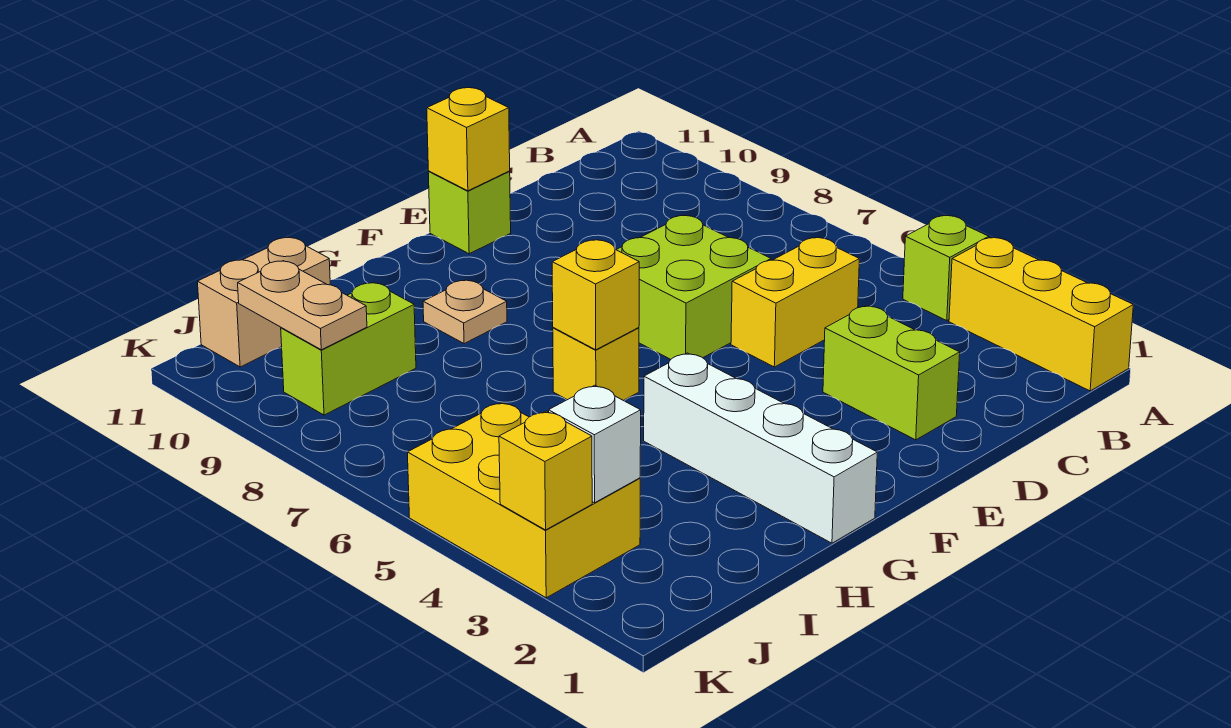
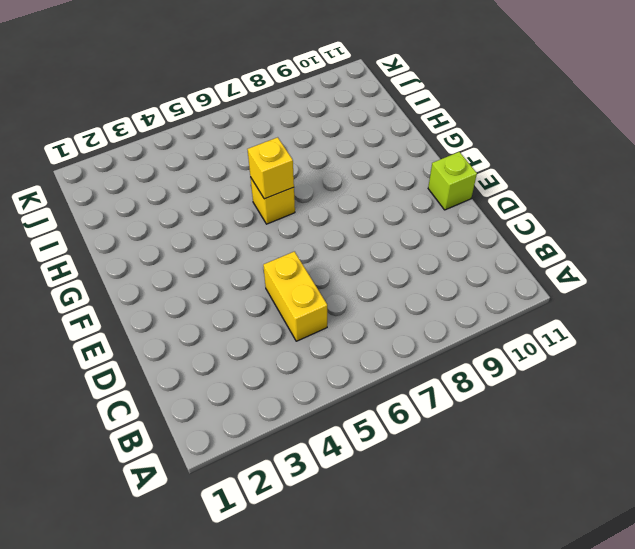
none -> yellow brick A1:A3 level 1
none -> lime brick A4 level 1
none -> lime brick D2:D3 level 1

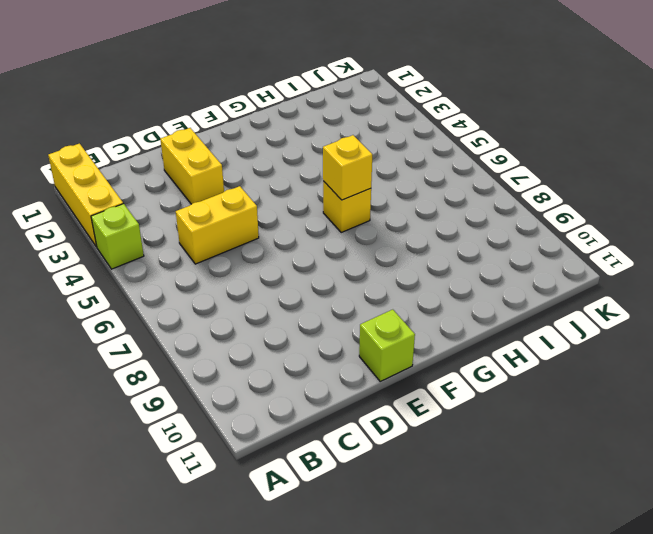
yellow brick D2:D3 level 1 -> lime brick D2:D3 level 1
none -> lime brick D6:E7 level 1
none -> white brick G1:G4 level 1
none -> tan plate G9 level 1

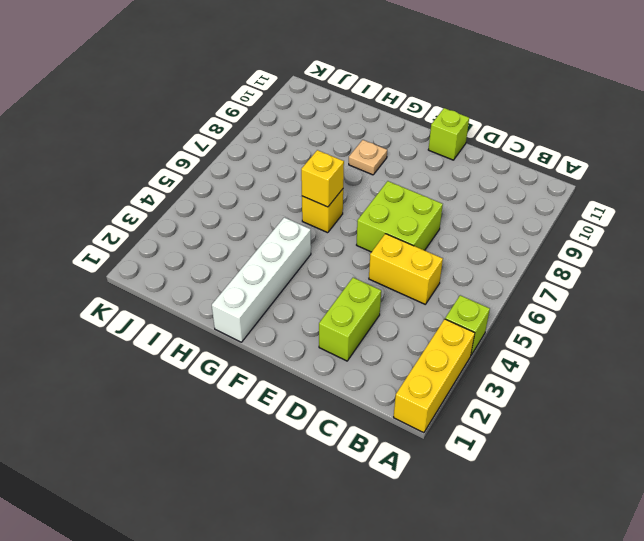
none -> lime brick I9:J9 level 1
none -> tan brick I11:J11 level 1
none -> yellow brick J3:K5 level 1

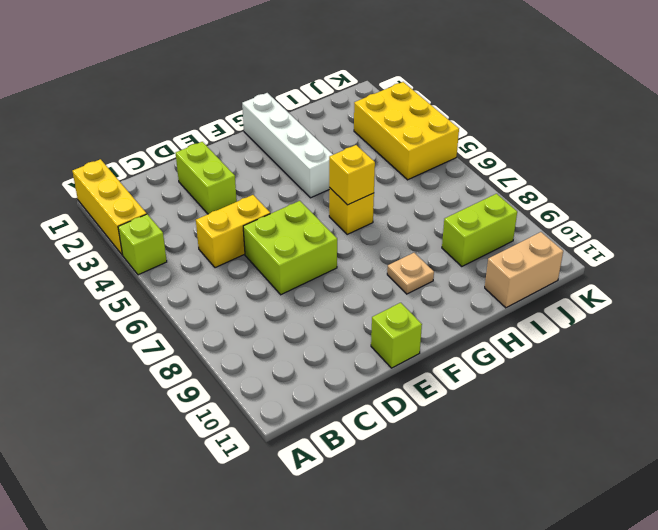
none -> yellow brick E11 level 2
none -> white brick J3 level 2
none -> tan plate J9:J10 level 2

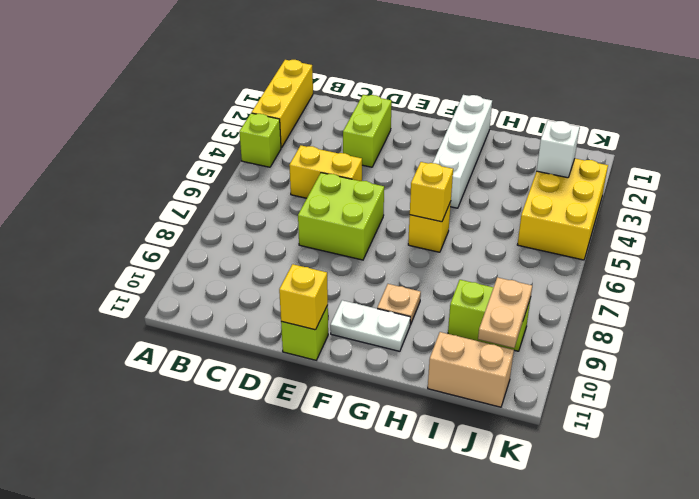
white plate F10:G10 level 1 -> none
none -> yellow brick K3 level 2

